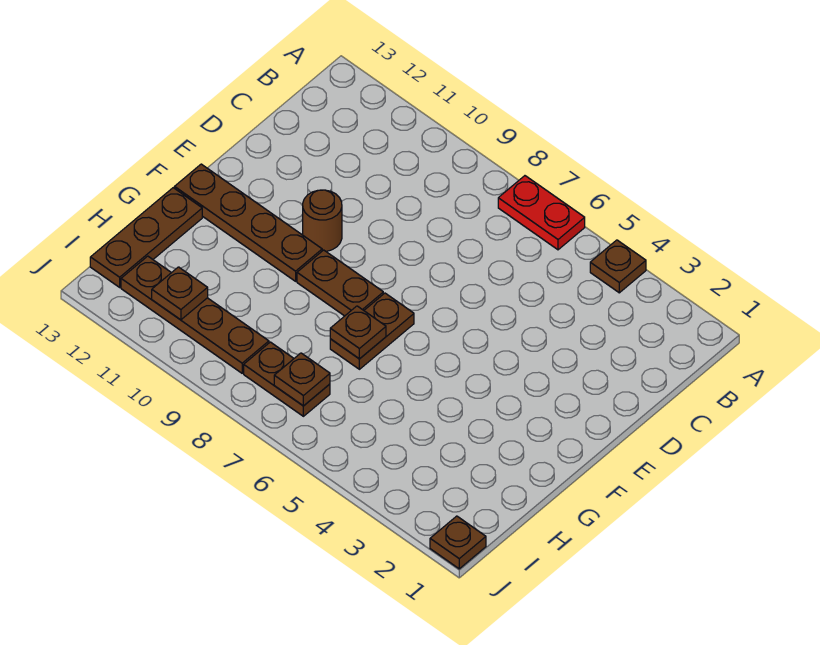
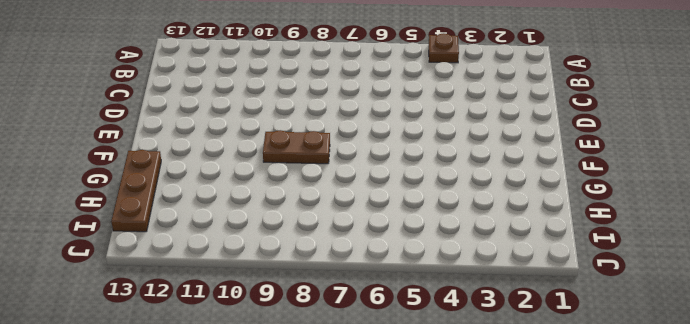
none -> red plate A6:A7 level 1
none -> brown round brick E10 level 1
none -> brown plate F7:G7 level 1

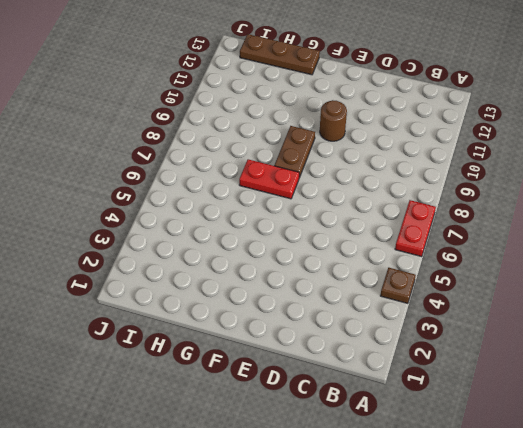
red plate F7:G7 level 1 -> brown plate F7:G7 level 1
none -> brown plate F10:F13 level 1
none -> brown plate I7:I8 level 1
none -> brown plate I9:I12 level 1

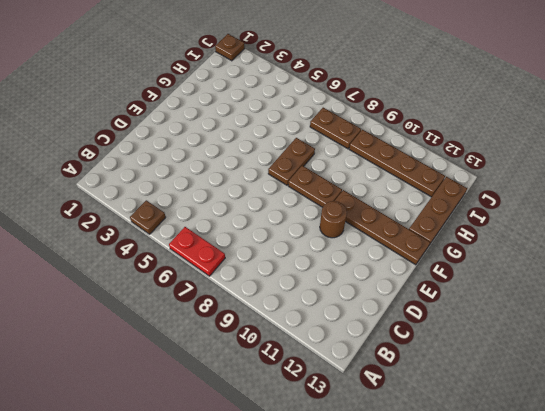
none -> brown plate G7 level 2
none -> brown plate I7 level 2
none -> brown plate I11 level 2

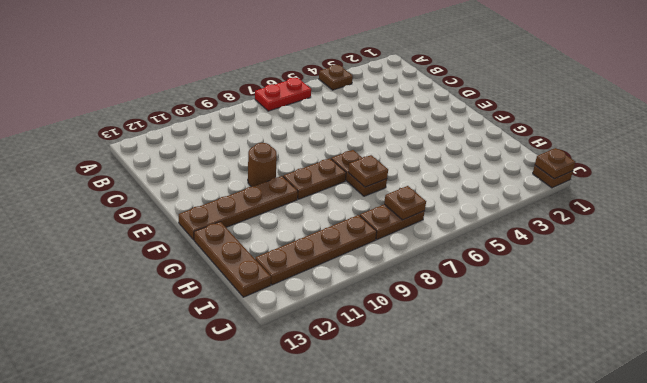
brown plate J1 level 2 -> brown plate I11 level 2

